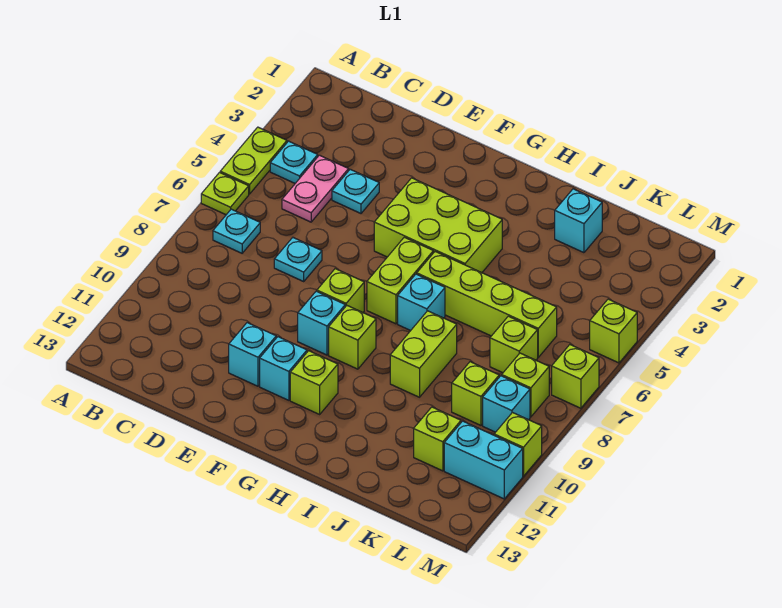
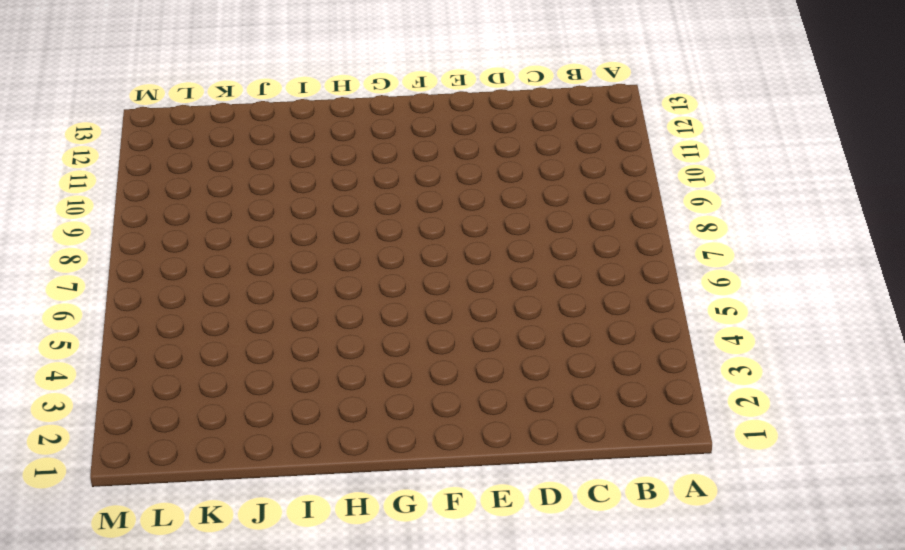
none -> lime plate A4:A5 level 1
none -> lime plate A6 level 1
none -> cyan plate B4 level 1

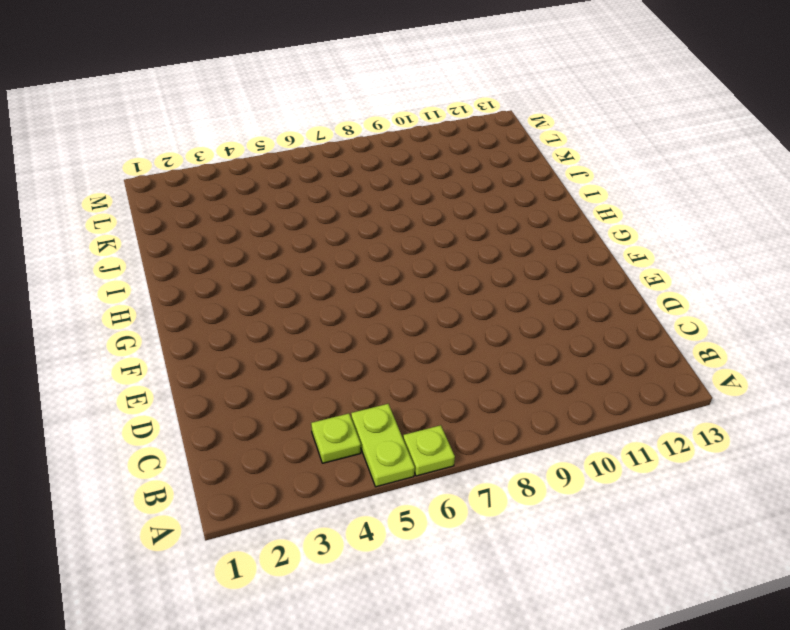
lime plate A5:B5 level 1 -> lime plate A4:A5 level 1
lime plate B4 level 1 -> cyan plate B4 level 1
none -> cyan plate B7 level 1
none -> pink plate C4:C5 level 1
none -> cyan plate D4 level 1

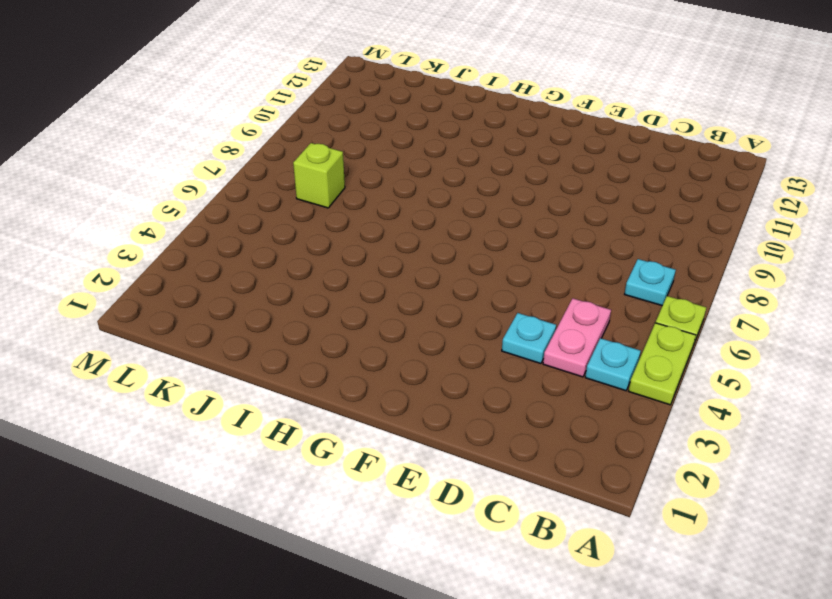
none -> cyan plate D7 level 1
none -> cyan brick E11 level 1
none -> lime brick F4:H5 level 1

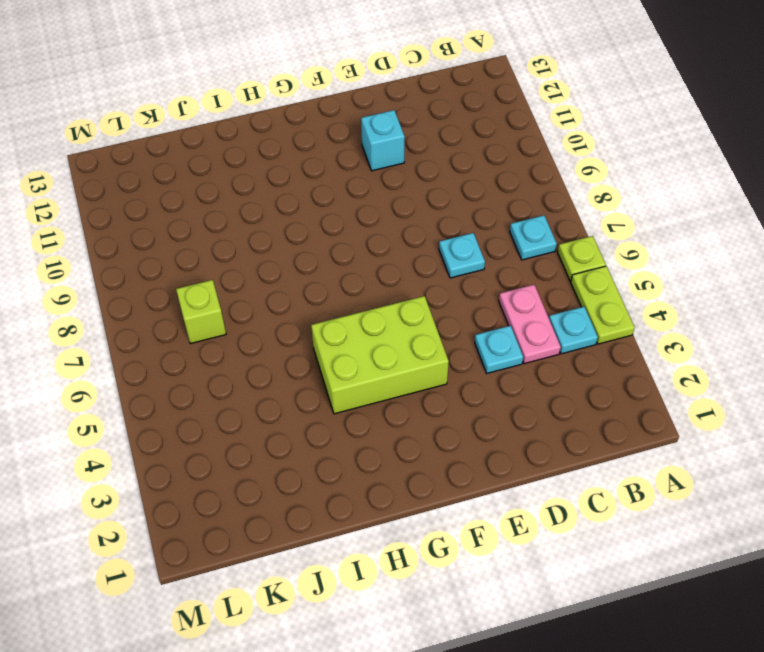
none -> lime brick F8 level 1
none -> cyan brick F9 level 1
none -> cyan brick F11 level 1

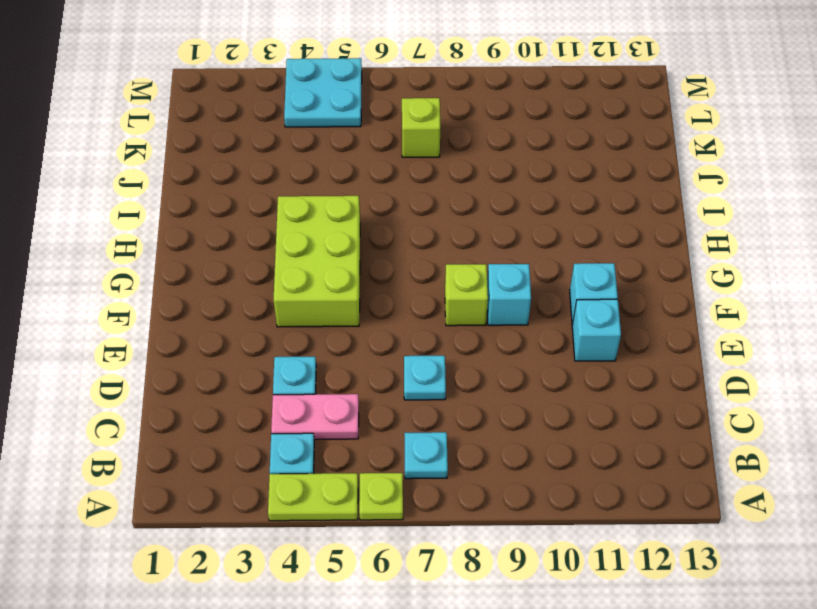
cyan plate L4:M5 level 1 -> lime brick M5 level 1
none -> lime brick G6:G7 level 1
none -> lime brick G9 level 1
none -> lime brick G11 level 1

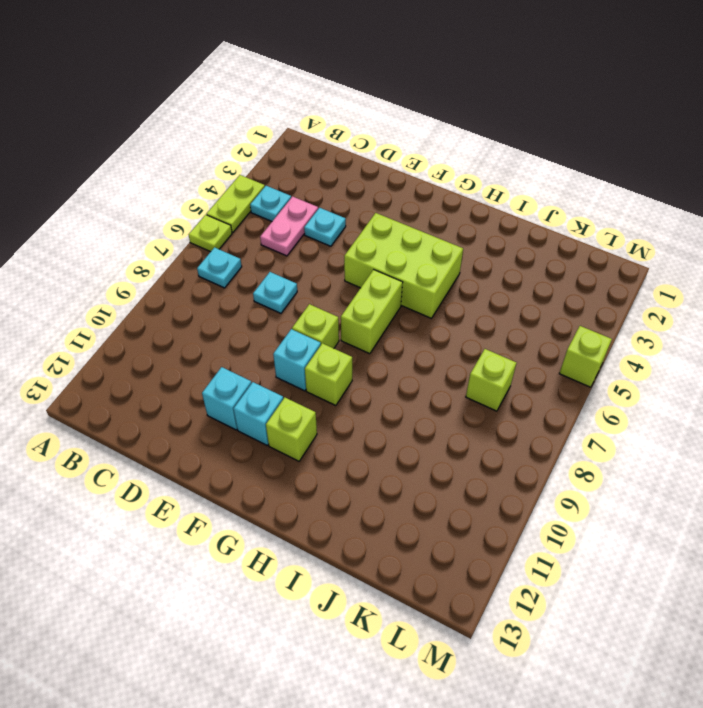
none -> lime brick H6:K6 level 1
none -> cyan brick H7 level 1
none -> lime brick I8:I9 level 1

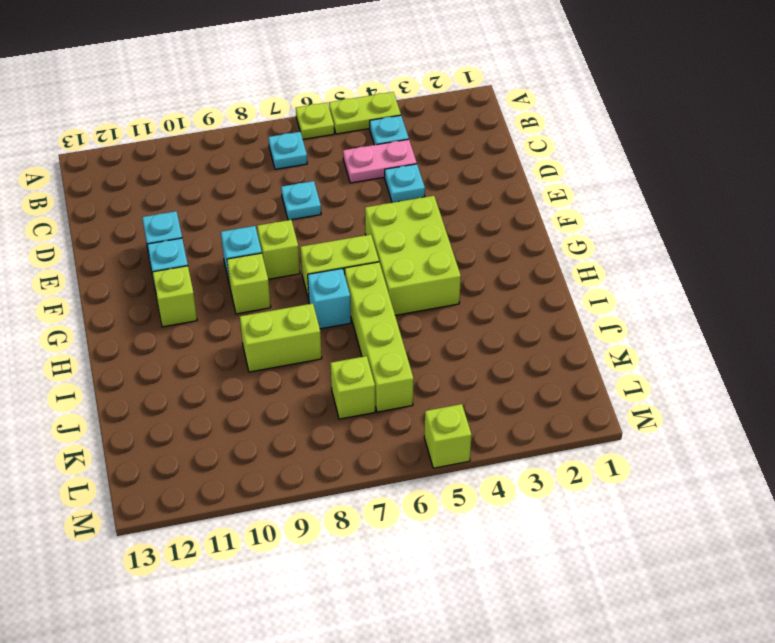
none -> cyan brick J2 level 1
none -> lime brick K9 level 1
none -> lime brick K11 level 1

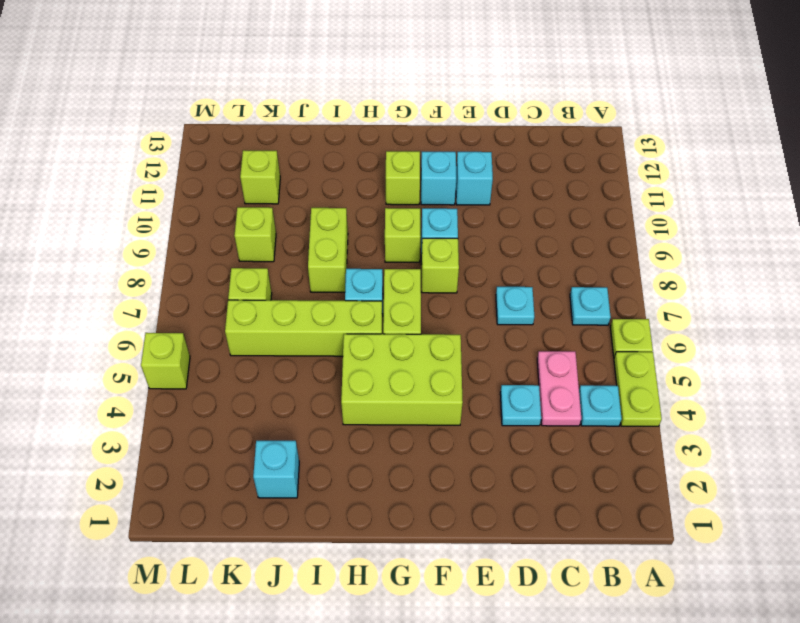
none -> lime brick L8 level 1
none -> cyan brick L9 level 1
none -> cyan brick L11:M11 level 1

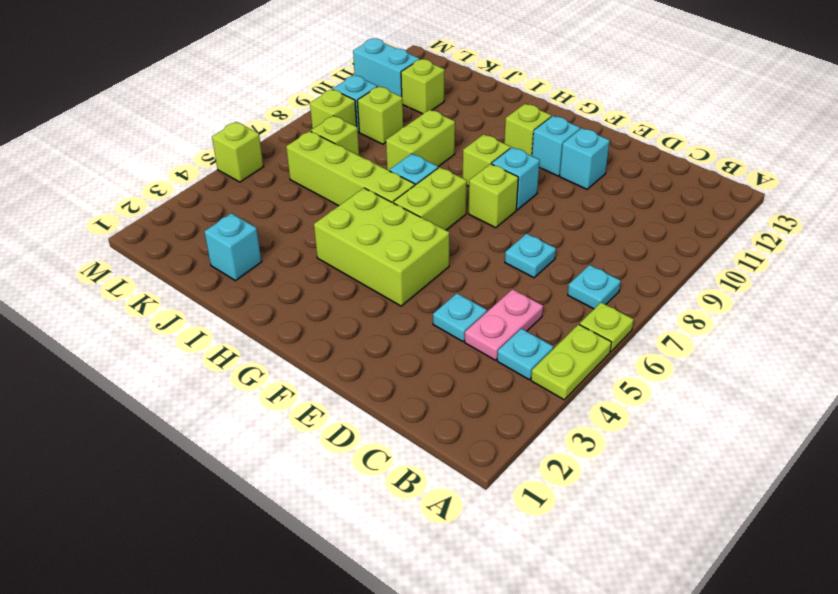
none -> lime brick M7 level 1
none -> lime brick M10 level 1

